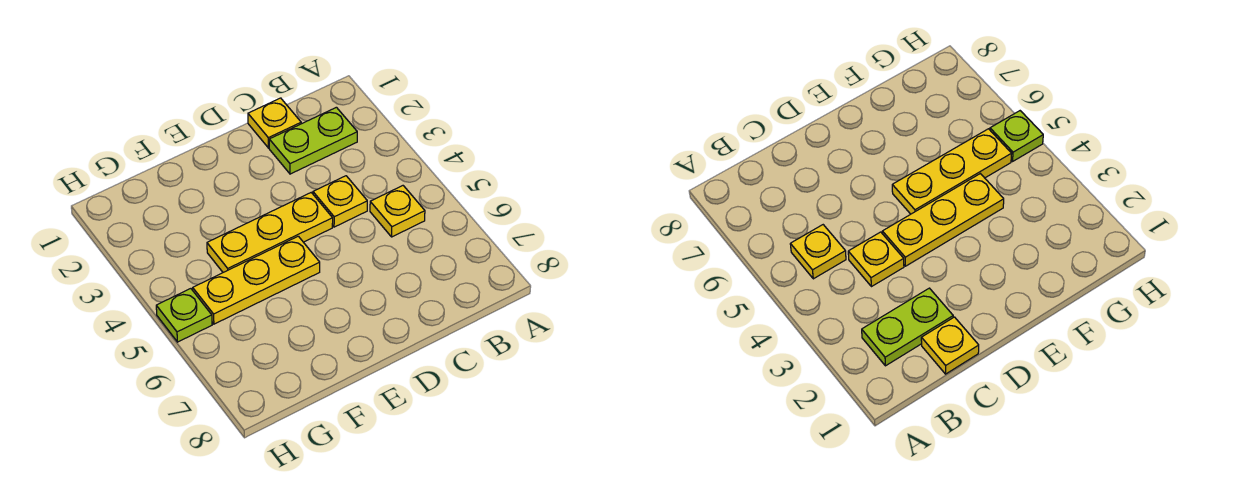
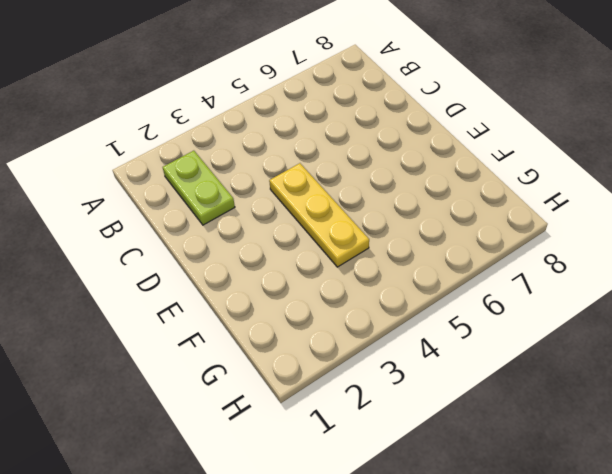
none -> yellow plate B5 level 1
none -> yellow plate C1 level 1

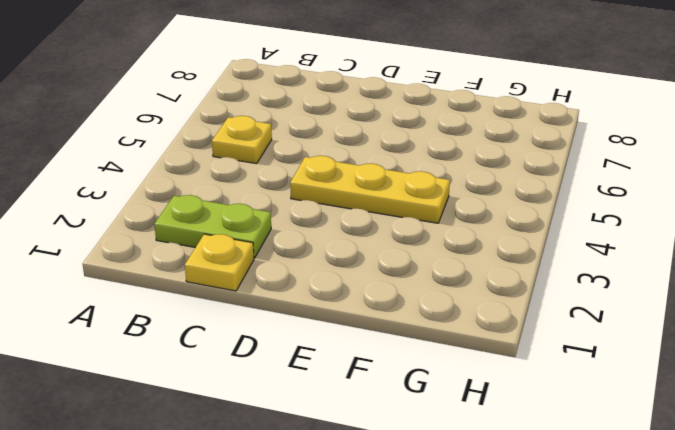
none -> yellow plate C4 level 1
none -> yellow plate E5:G5 level 1

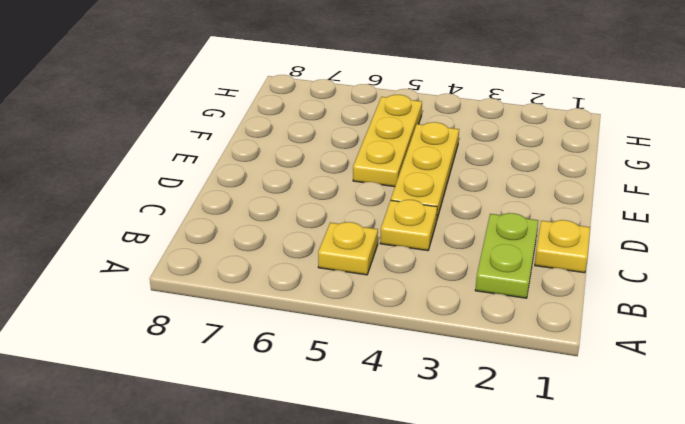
none -> lime plate H5 level 1

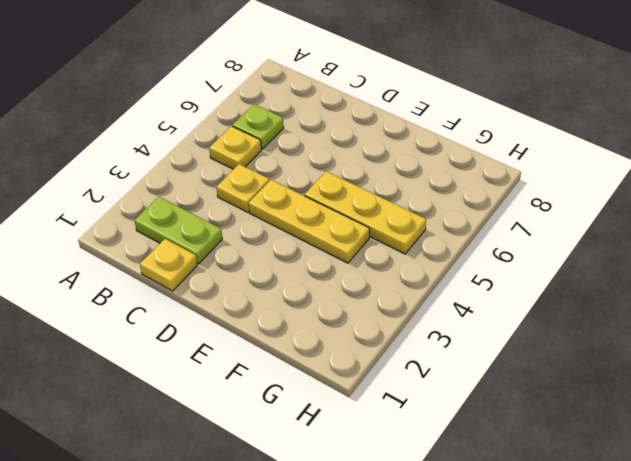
lime plate B6 level 1 -> lime plate H5 level 1

